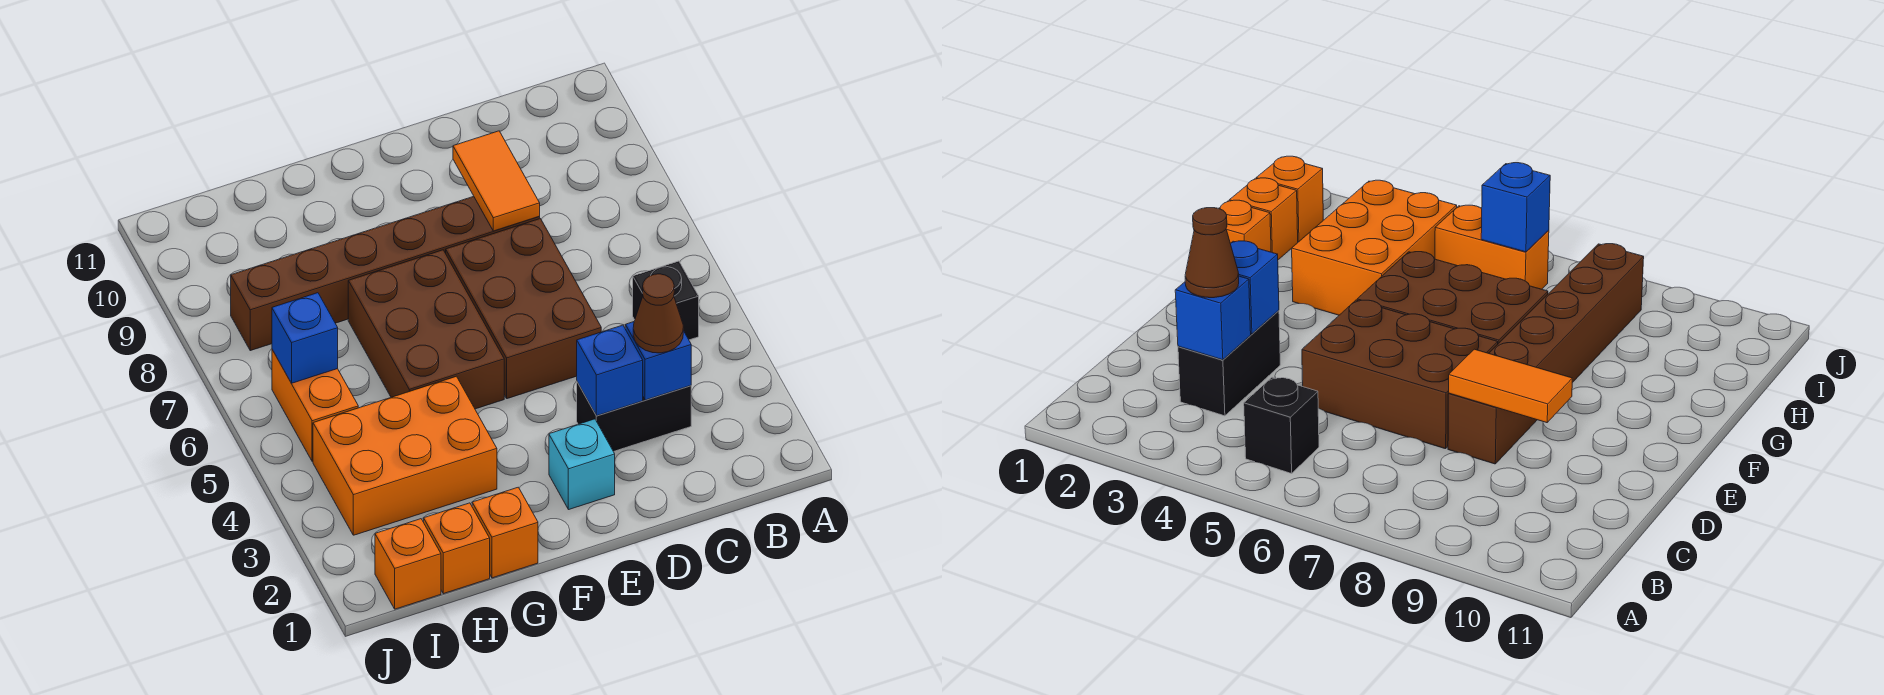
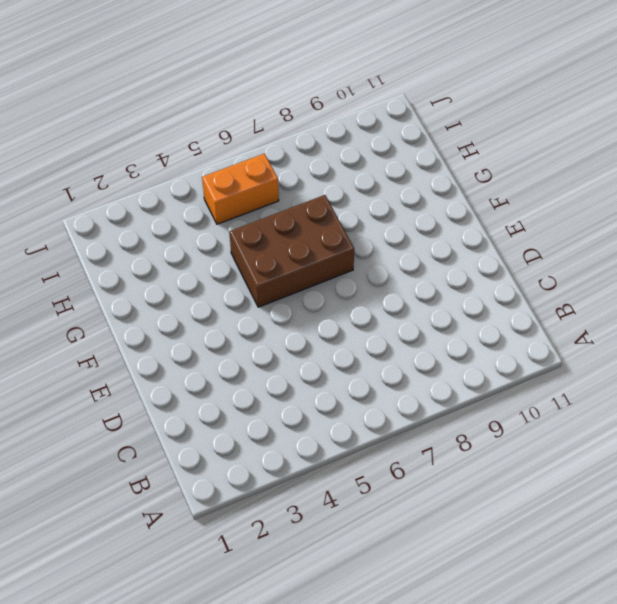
none -> black brick B5 level 1
none -> black brick C3:D3 level 1
none -> brown brick D5:E7 level 1

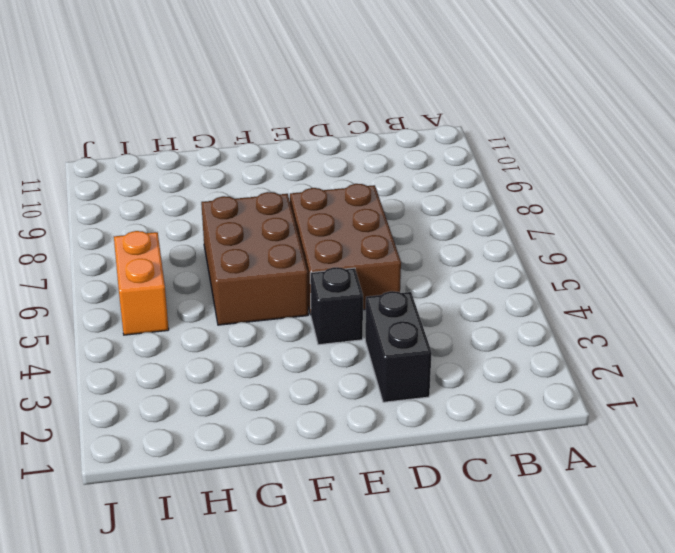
black brick D2:D3 level 1 -> black brick C3:D3 level 1
black brick E4 level 1 -> black brick B5 level 1
none -> brown brick D8:I8 level 1
none -> cyan brick E2 level 1
none -> orange brick G1 level 1

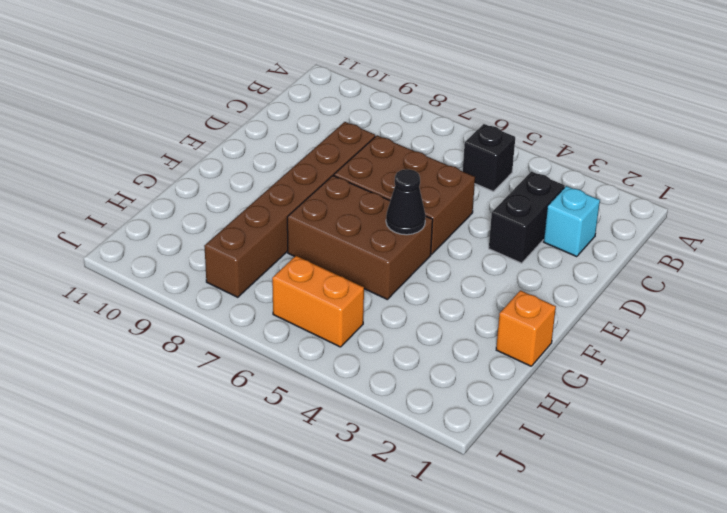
cyan brick C2 level 1 -> cyan brick E2 level 1
black cone F5 level 2 -> none
none -> orange brick G3:I4 level 1
none -> orange brick H1 level 1
none -> orange brick I1 level 1

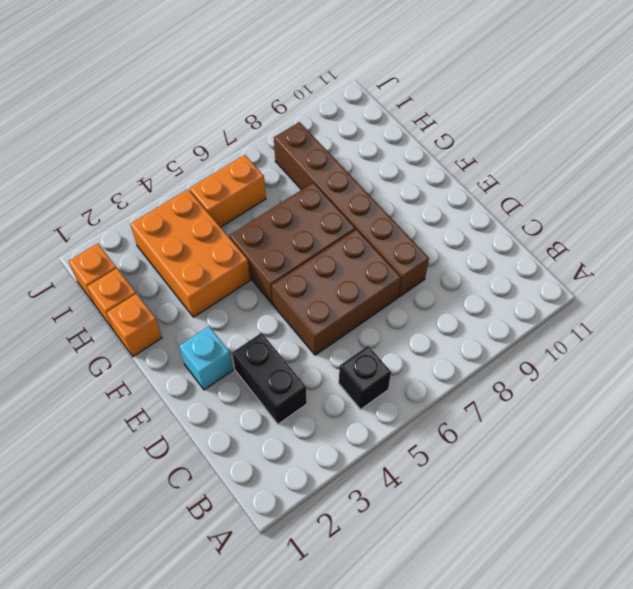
none -> blue brick C3 level 2
none -> blue brick D3 level 2
none -> orange tile D8:D9 level 2

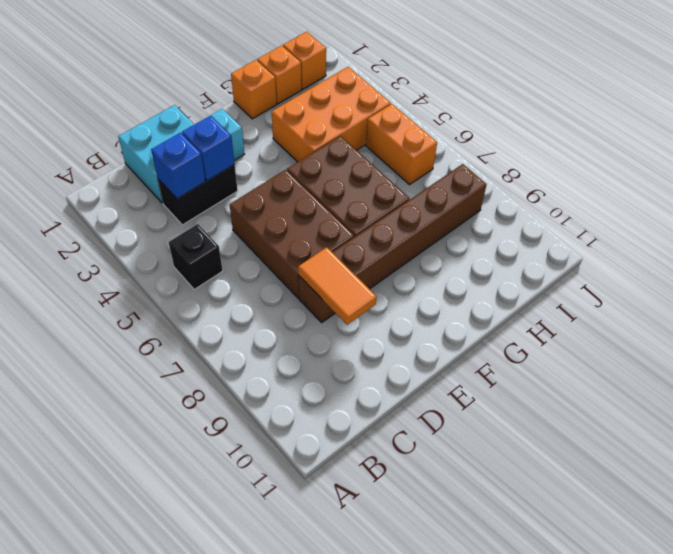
cyan brick C1:D2 level 1 -> none
none -> blue brick I6 level 2
none -> brown cone C3 level 3

